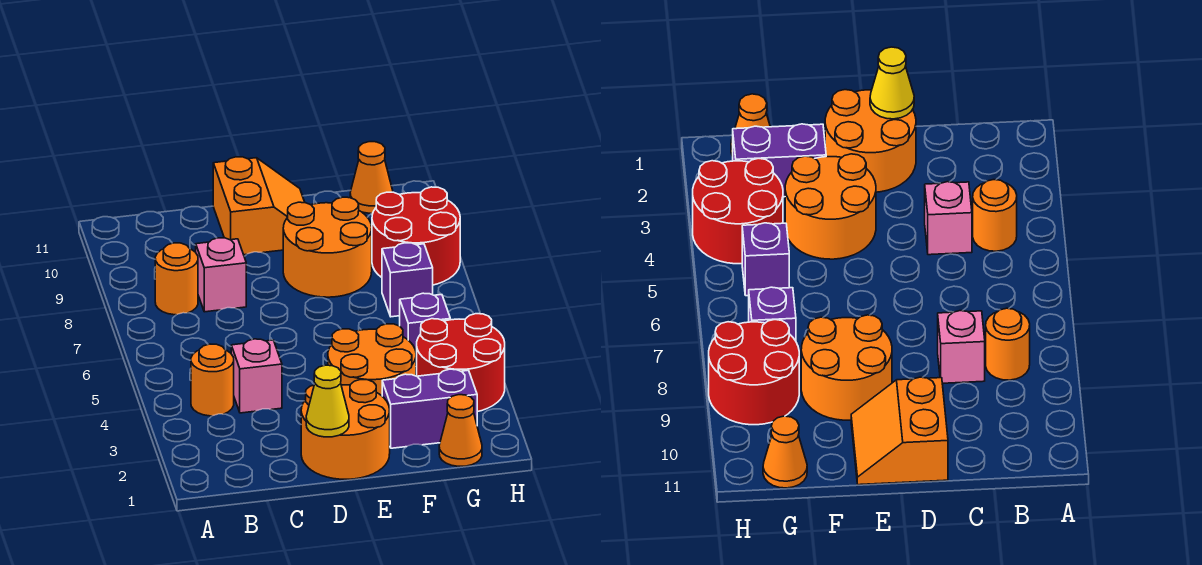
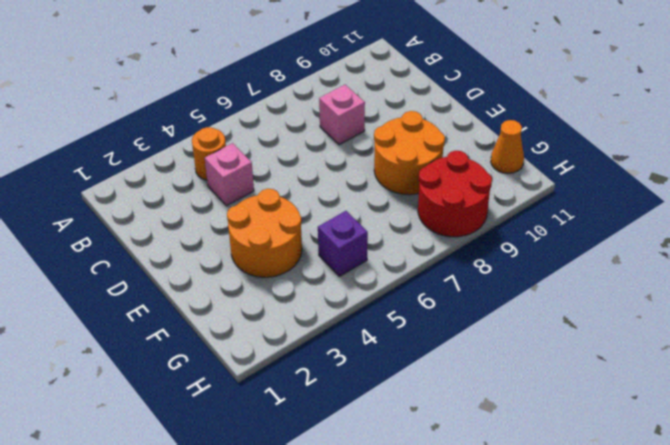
none -> orange round brick B8 level 1
none -> orange round brick D1:E2 level 1
none -> orange slope D10:E11 level 1 top D

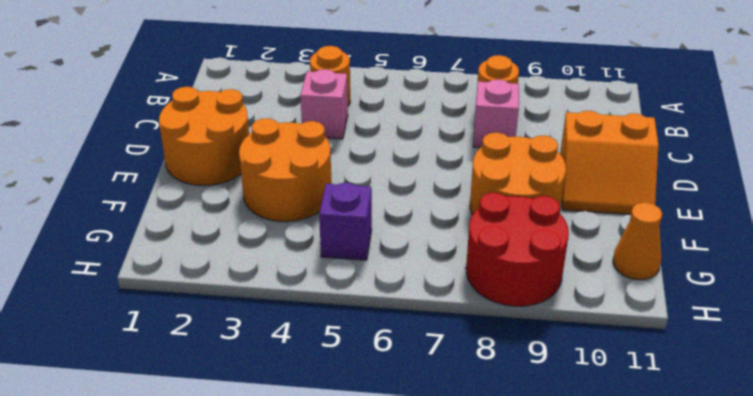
none -> purple brick F2:G2 level 1
none -> orange cone G1 level 1
none -> red round brick G3:H4 level 1

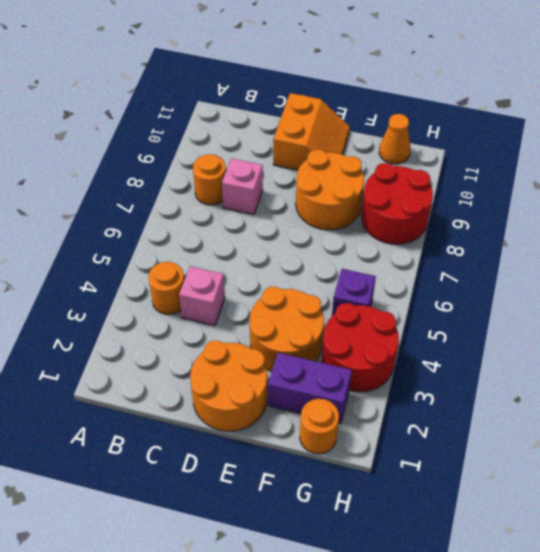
orange round brick G1 level 1 -> orange cone G1 level 1
none -> purple brick G7 level 1
none -> yellow cone D1 level 2

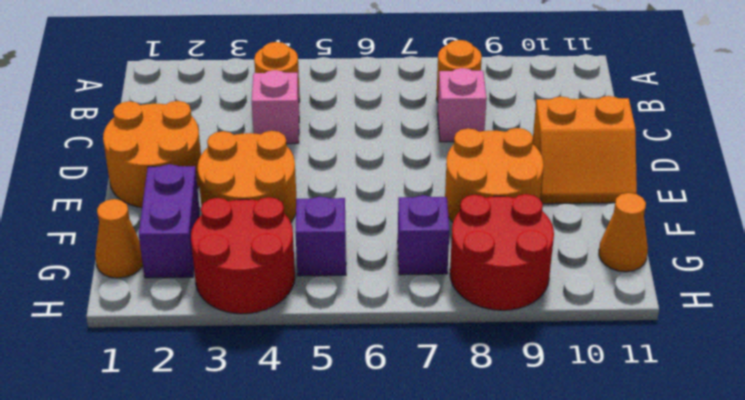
none -> yellow cone D1 level 2

